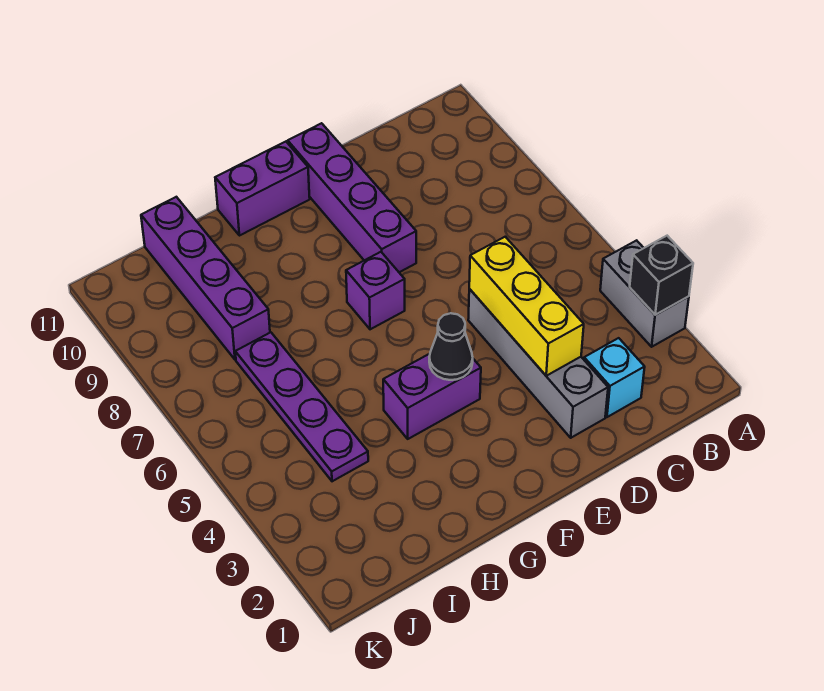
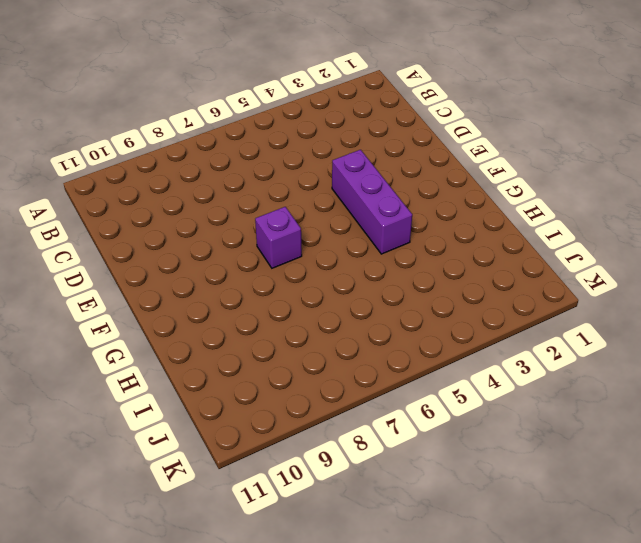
purple brick E4:G4 level 1 -> purple brick F4:G4 level 1
none -> grey brick A3:A4 level 1
none -> cyan brick C2 level 1
none -> grey brick D2:D5 level 1

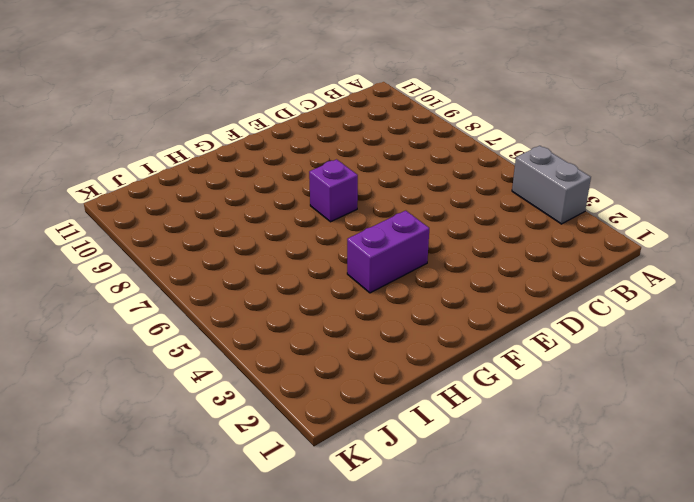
none -> cyan brick C2 level 1
none -> grey brick D2:D5 level 1
none -> purple brick E8:E11 level 1

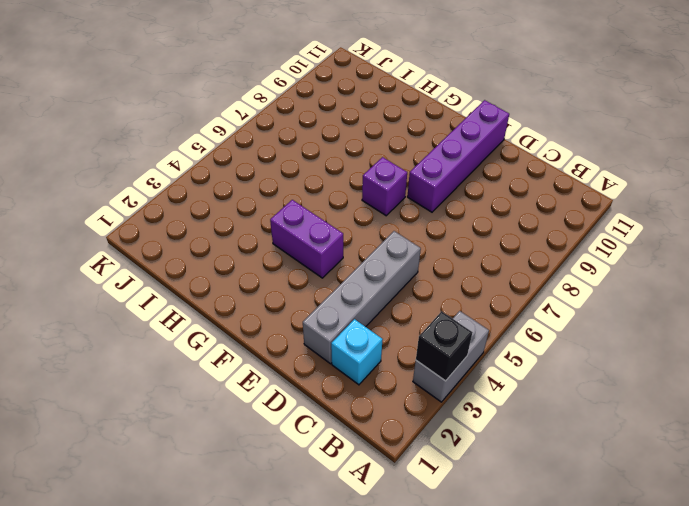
none -> purple brick F11:G11 level 1
none -> purple plate I4:I7 level 1
none -> purple brick I8:I11 level 1

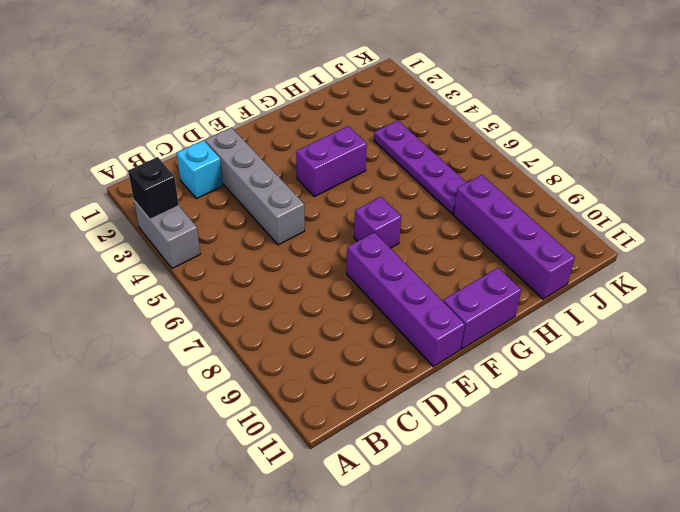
none -> yellow brick D3:D5 level 2
none -> black cone F4 level 2

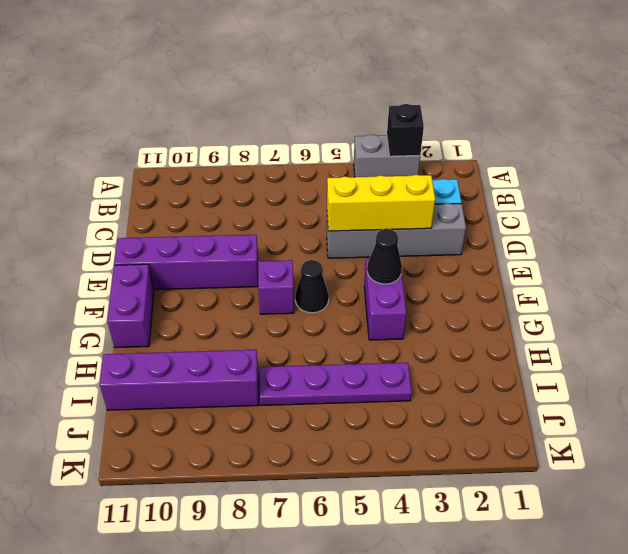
black cone F6 level 1 -> none

